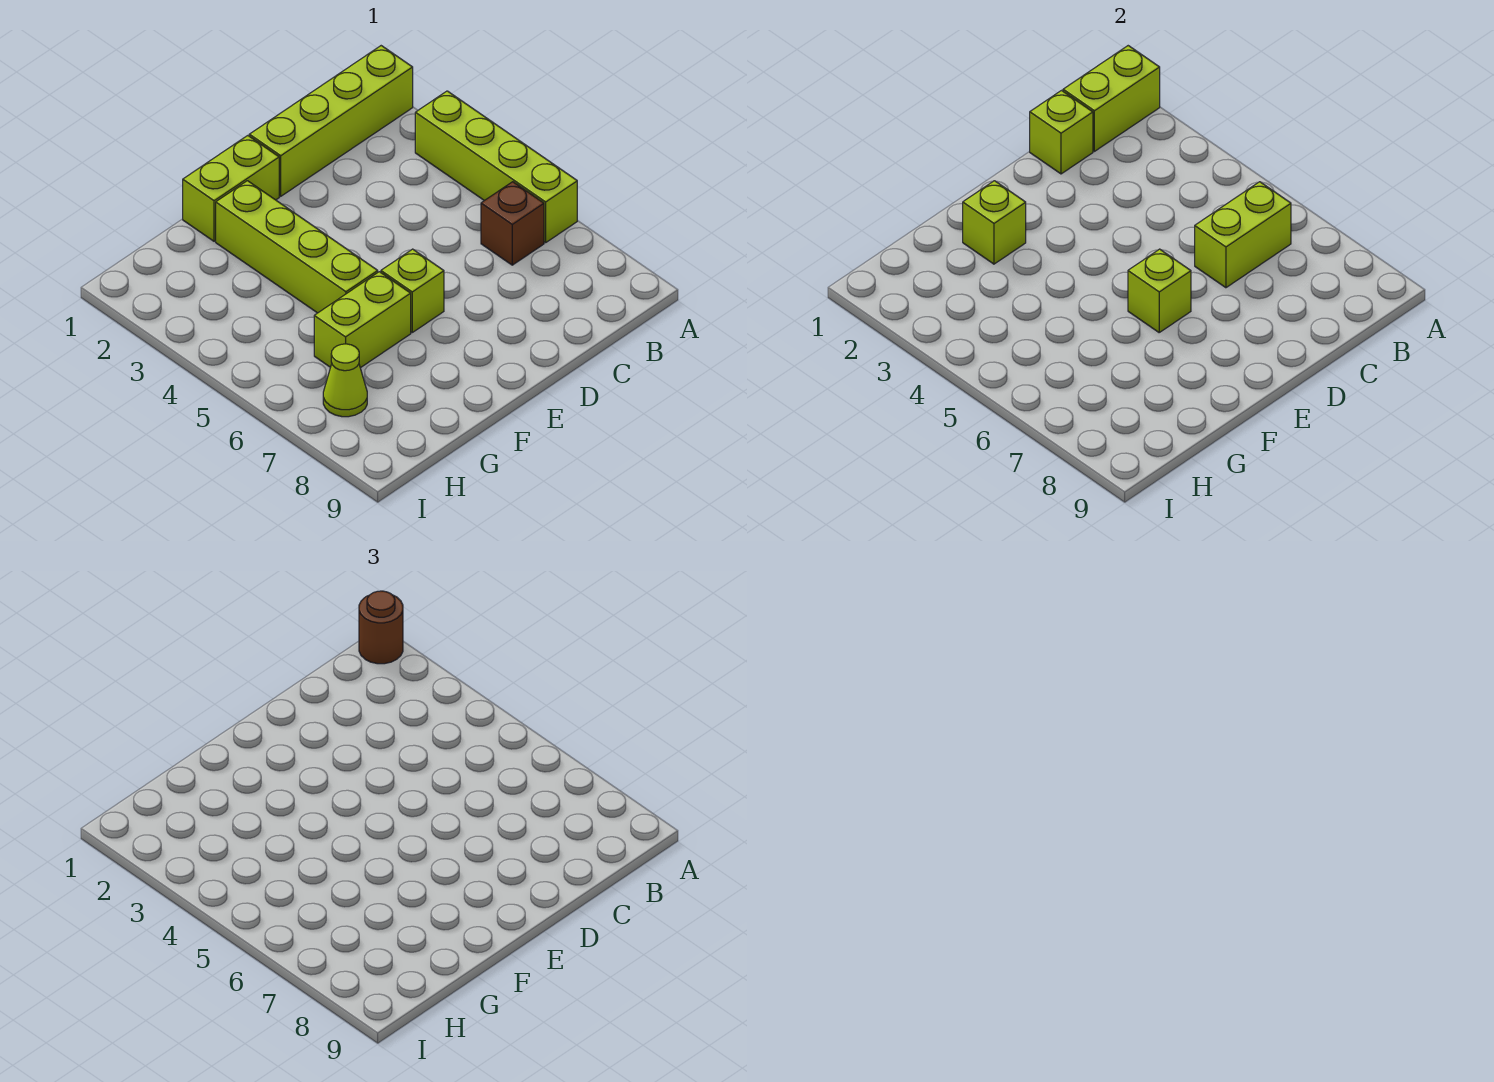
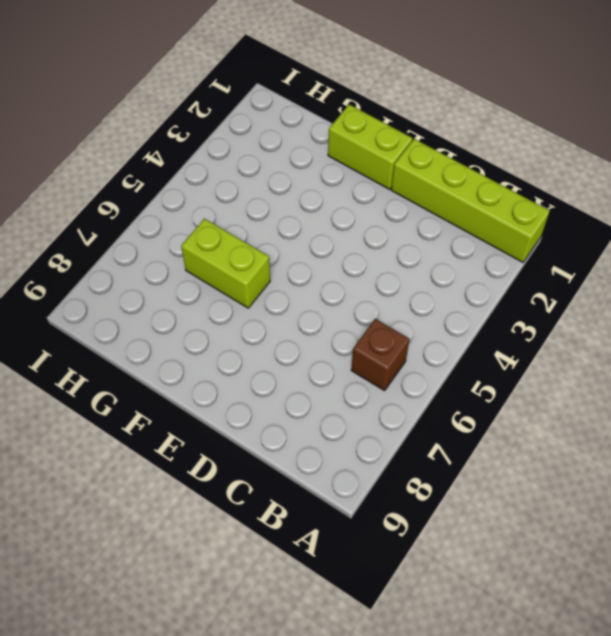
none -> lime brick A3:A6 level 1
none -> lime brick E6 level 1
none -> lime brick F2:F5 level 1

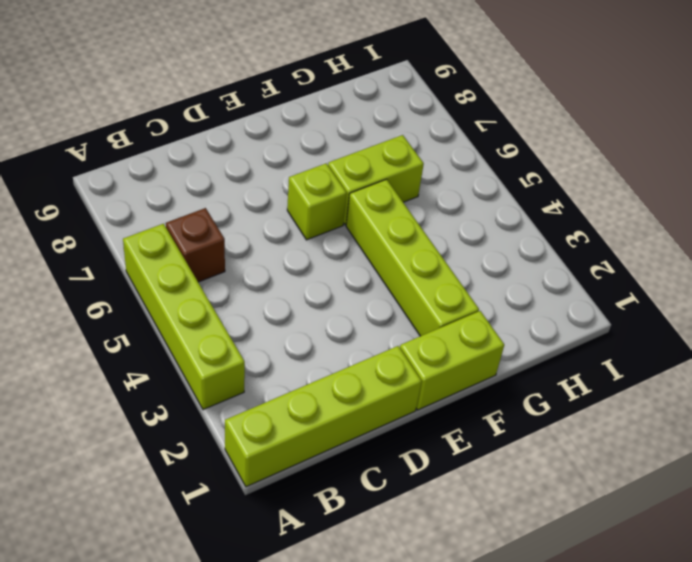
none -> lime cone H7 level 1
none -> lime brick A1:B1 level 2
none -> lime brick B6:C6 level 2

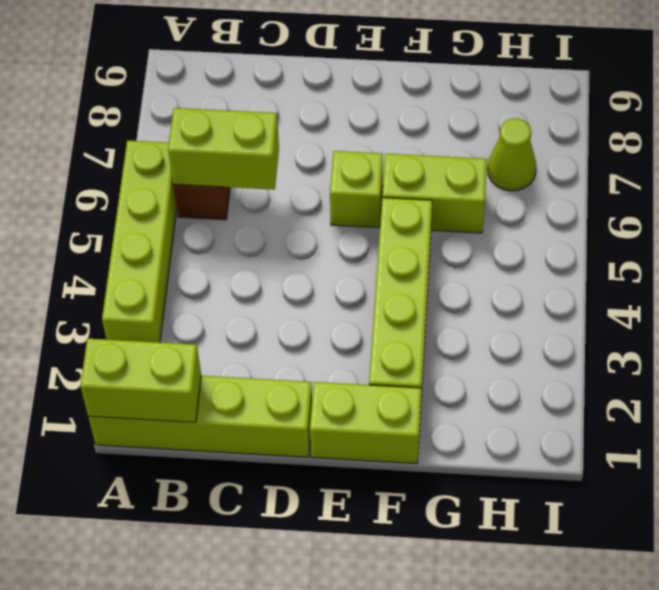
none -> lime brick C1 level 2
none -> lime brick E6 level 2
none -> lime brick F2 level 2

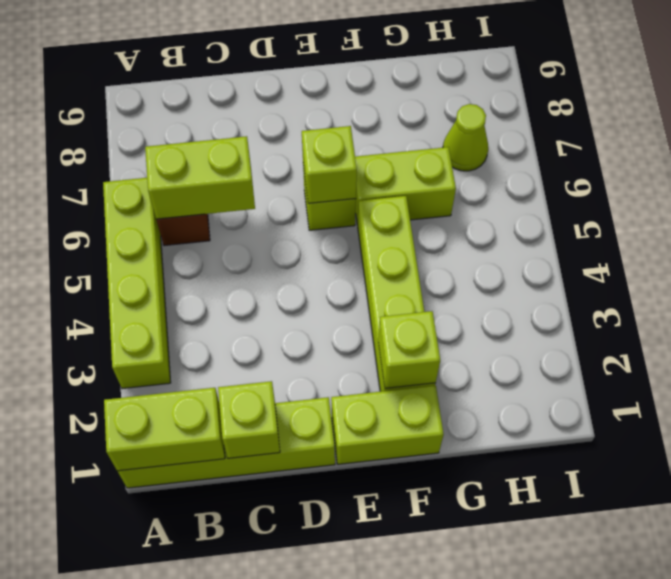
none -> brown round brick A1 level 3

